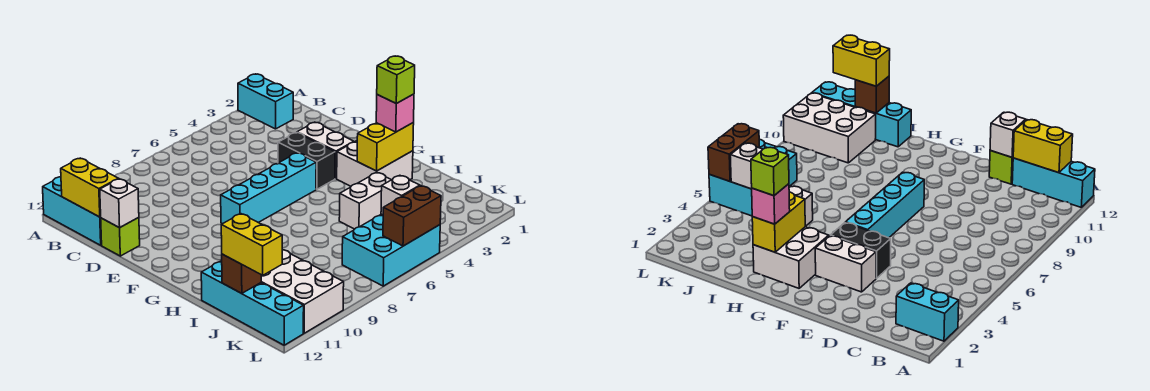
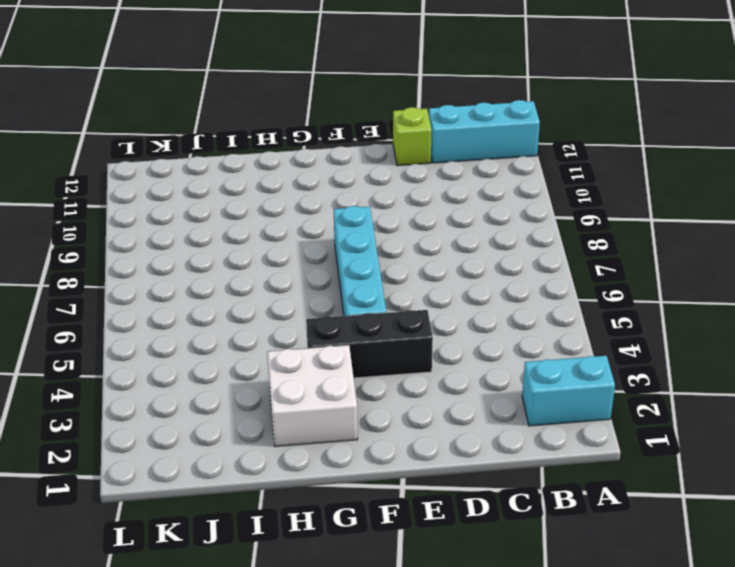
black brick E4:G4 level 1 -> black brick E4:F4 level 1
none -> white brick E3:F3 level 1
none -> white brick I4:I5 level 1
none -> cyan brick I12:L12 level 1

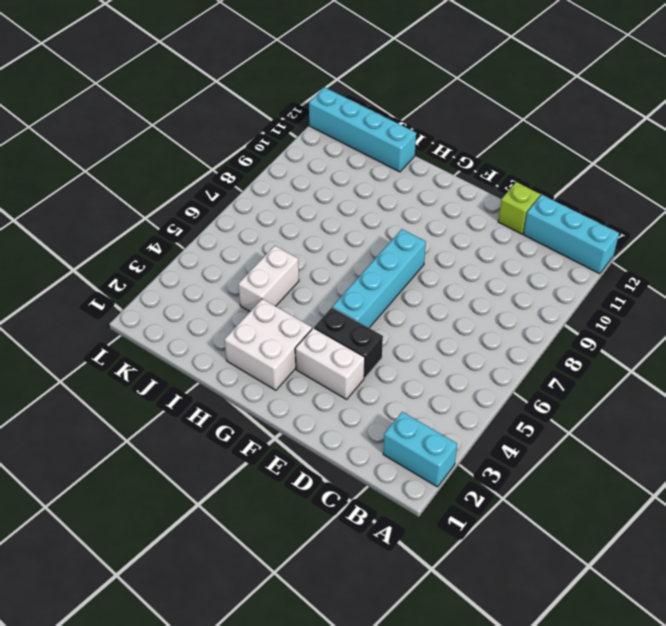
none -> white brick J10:L11 level 1
none -> cyan brick K5:L7 level 1
none -> yellow brick B12:C12 level 2

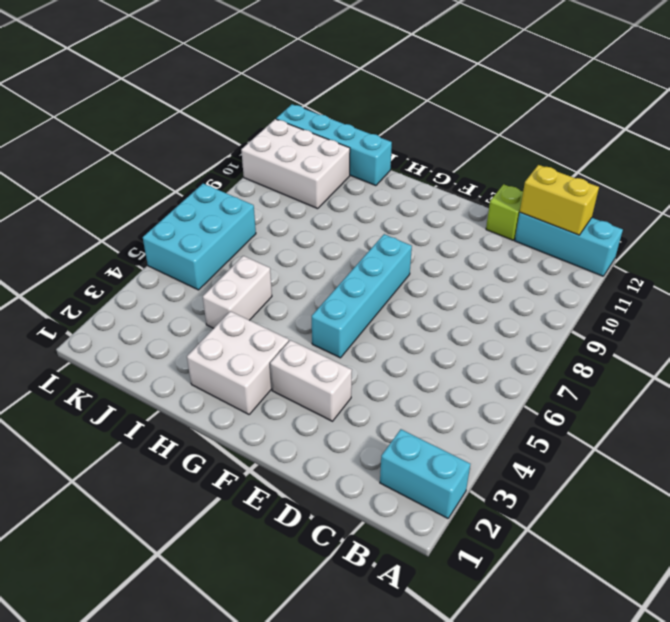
none -> black brick E4:F4 level 1
none -> white brick D12 level 2
none -> yellow brick H2:H3 level 2

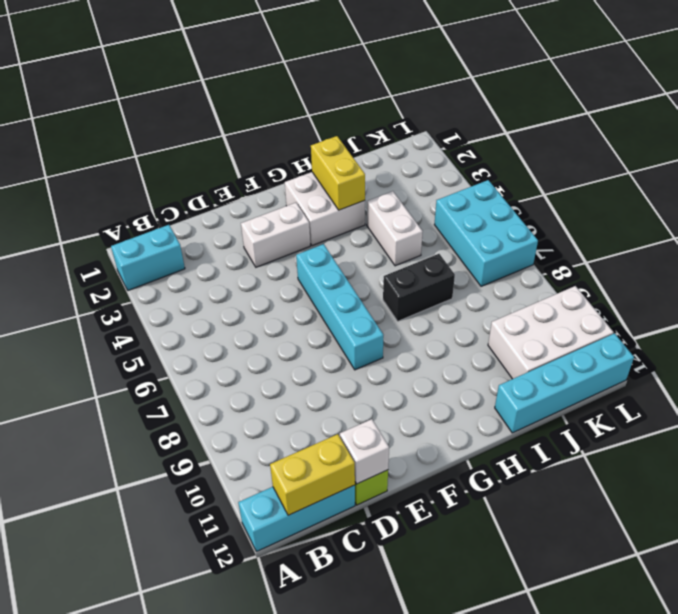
black brick H7:I7 level 1 -> black brick E4:F4 level 1
none -> brown brick J12 level 2
none -> white brick K5 level 2
none -> brown brick L5:L6 level 2

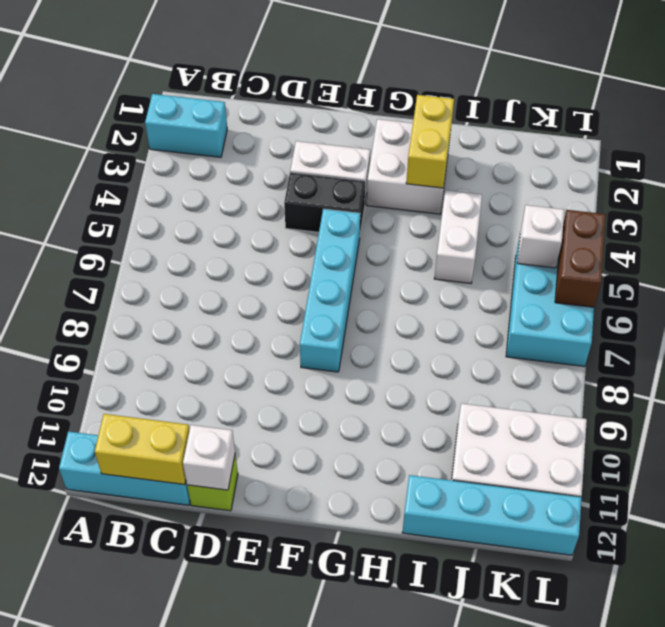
none -> brown brick J12 level 2
none -> pink brick H2 level 3
none -> yellow brick J12:K12 level 3

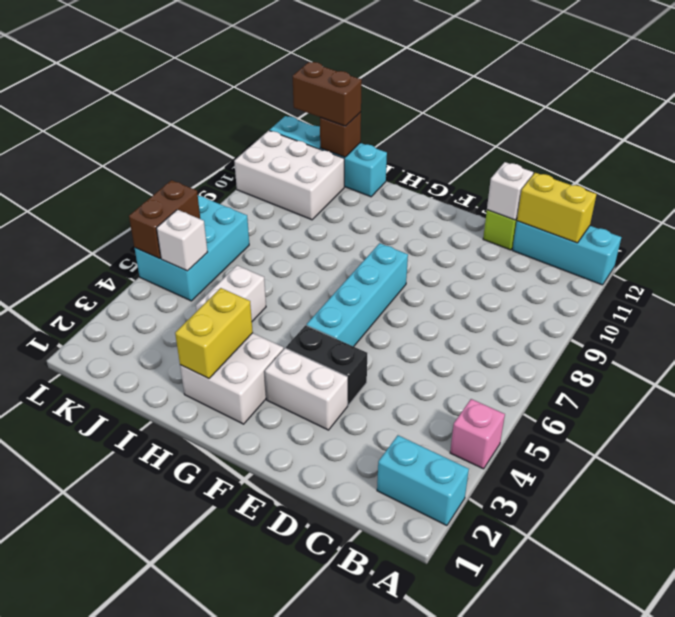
pink brick A4 level 1 -> pink brick H2 level 3
brown brick J12:K12 level 3 -> yellow brick J12:K12 level 3
none -> lime brick H2 level 4

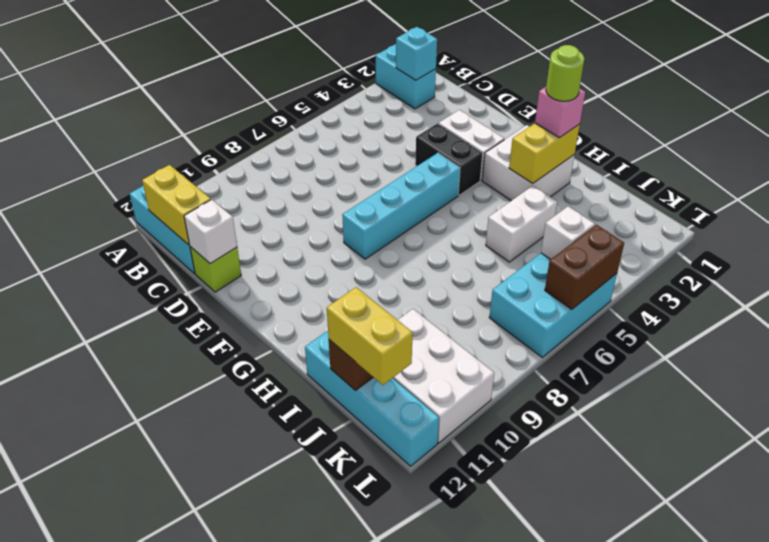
cyan brick B2 level 2 -> none
lime round brick H2 level 4 -> lime brick H2 level 4

